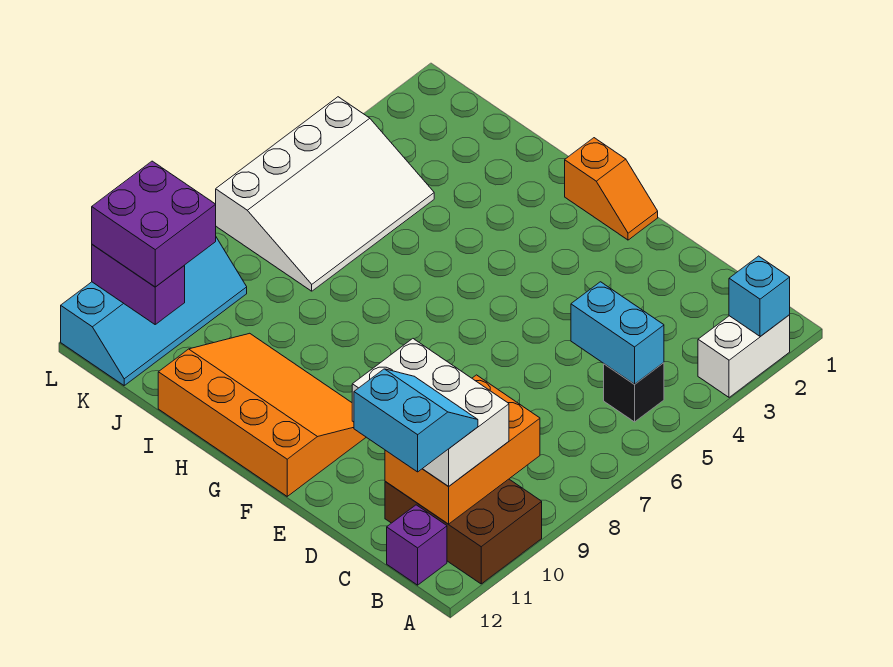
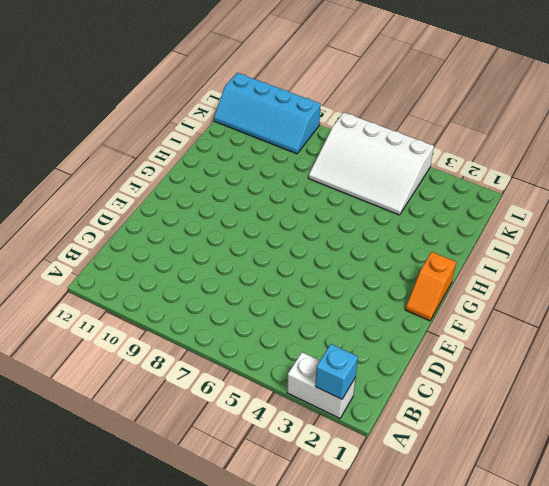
none -> brown brick A10:C11 level 1
none -> black brick B5 level 1
none -> purple brick B12 level 1

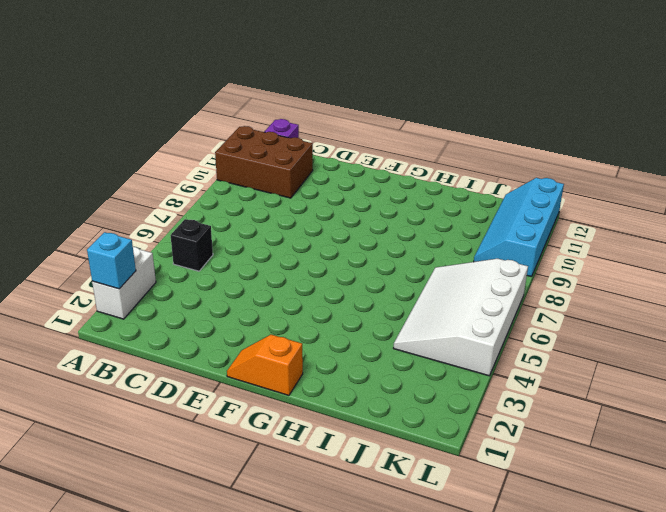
none -> orange slope F10:I12 level 1 top 12
none -> cyan brick B5:C5 level 2
none -> orange brick B9:C11 level 2

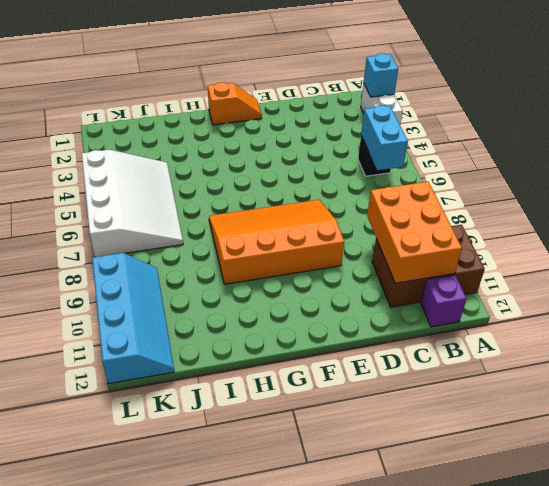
cyan brick B5:B6 level 2 -> cyan brick B5:C5 level 2
orange slope E7:H9 level 1 top 9 -> orange slope F10:I12 level 1 top 12
none -> purple brick K11:L11 level 2
none -> white brick B10:D11 level 3
none -> purple brick K10:L11 level 3

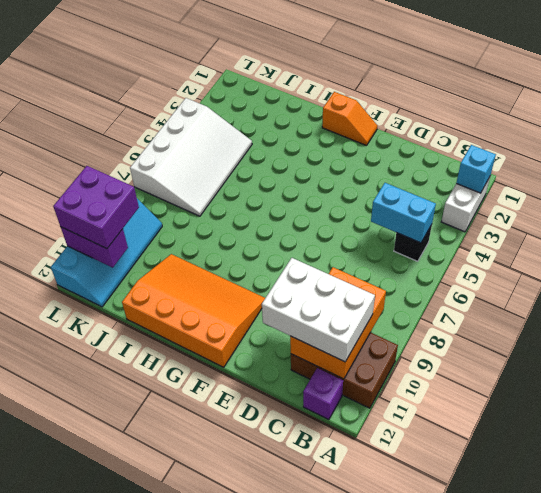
none -> cyan slope B11:C12 level 4 top 12

